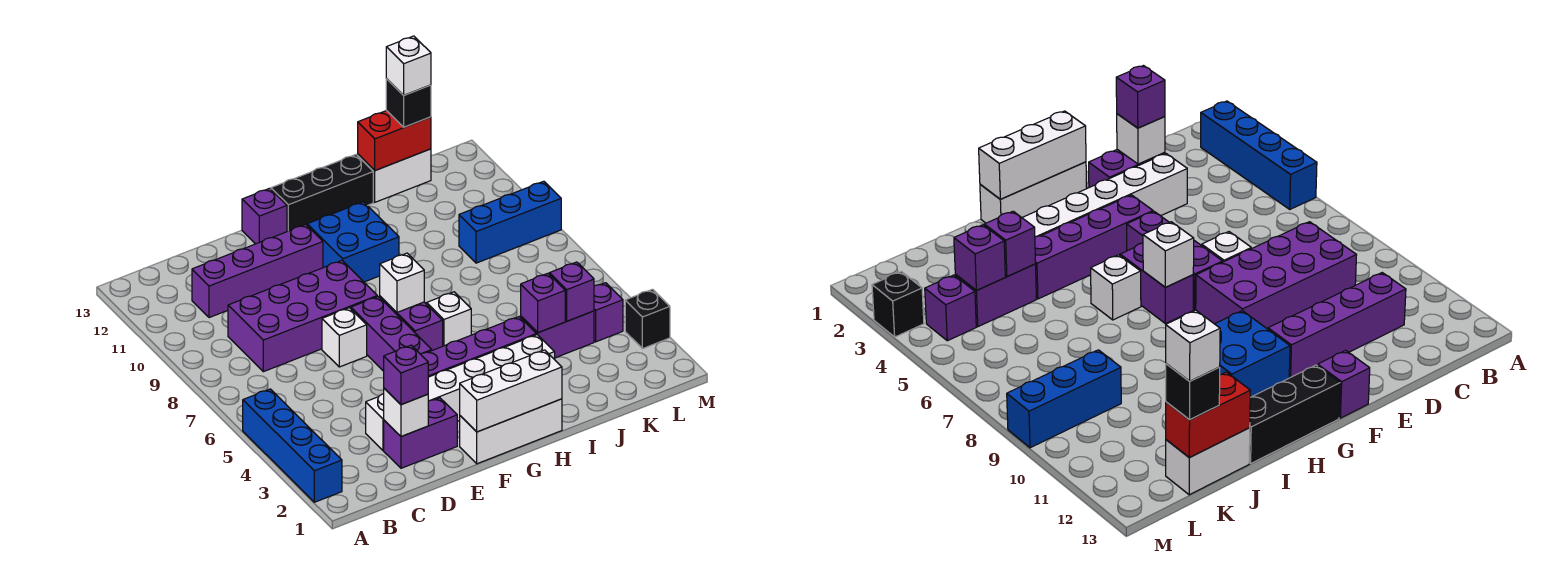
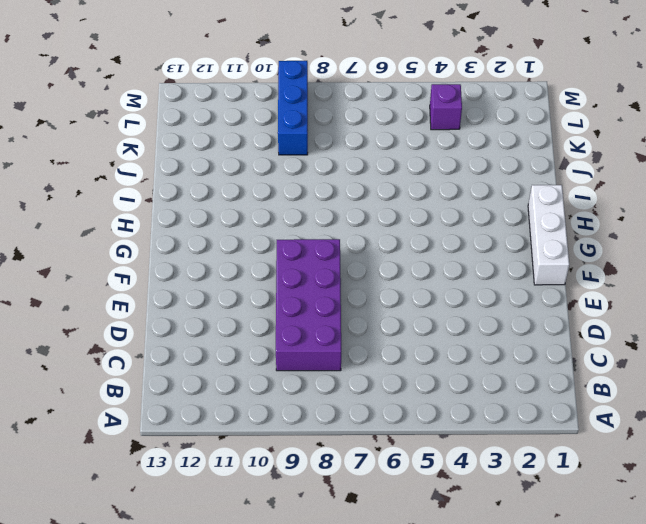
none -> blue brick A2:A5 level 1
none -> purple brick C11:F11 level 1
none -> purple brick D2:E2 level 1

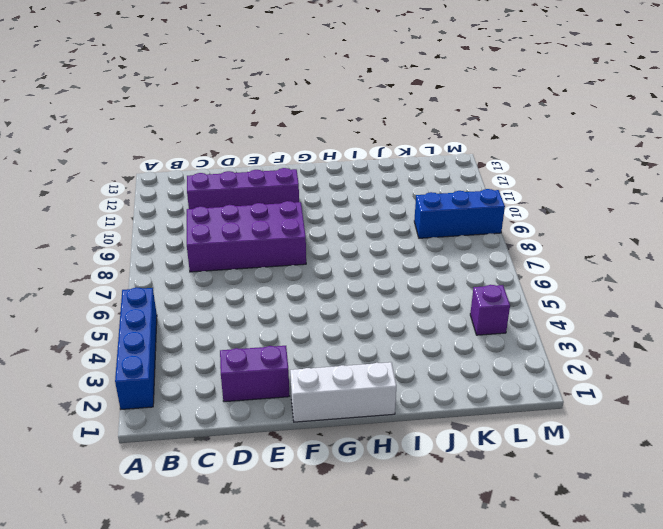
none -> white brick D3:I3 level 1
none -> white brick E7 level 1
none -> purple brick F4:I4 level 1

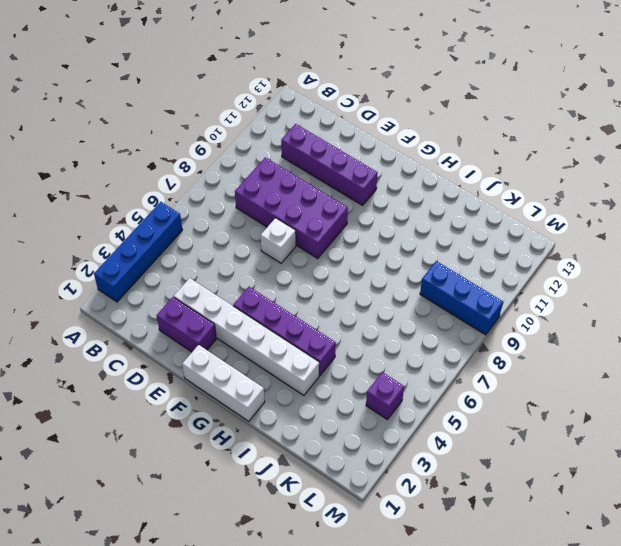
none -> purple brick F5:F7 level 1
none -> purple brick F13 level 1
none -> purple brick G6:G7 level 1

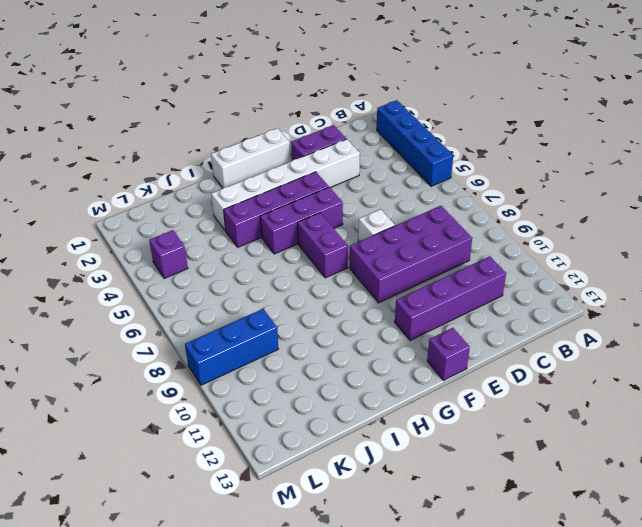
purple brick F5:H5 level 1 -> purple brick F5:F7 level 1
none -> blue brick G10:H11 level 1
none -> black brick G13:I13 level 1
none -> white brick H6 level 1

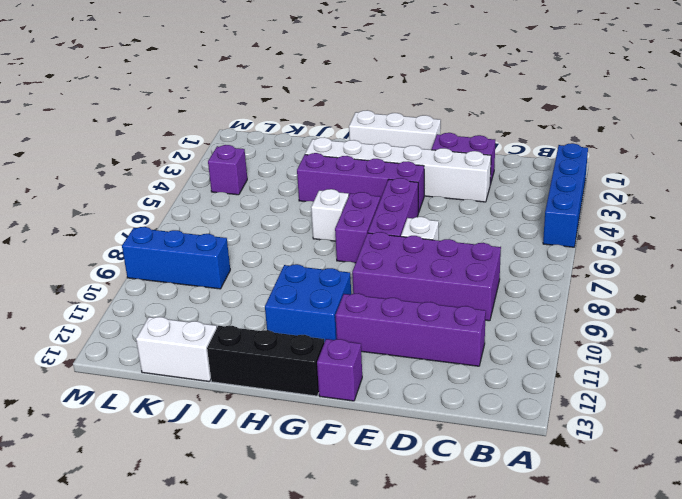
none -> purple brick J4:K4 level 1
none -> black brick M3 level 1
none -> white brick D2 level 2

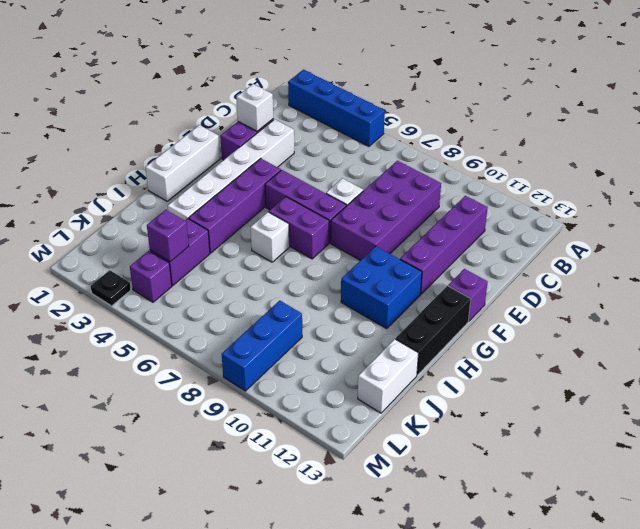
black plate M3 level 1 -> black brick M3 level 1
none -> white brick F1:H1 level 2
none -> white brick G7 level 2
none -> purple brick J4 level 2

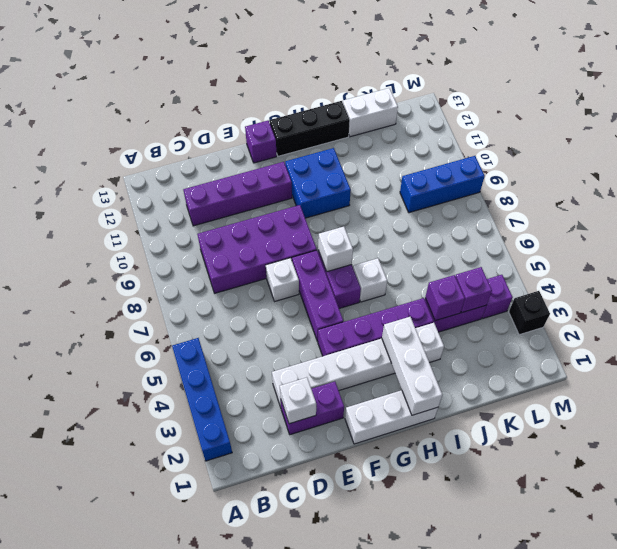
white brick H1:H3 level 2 -> white brick F1:H1 level 2
none -> red brick J13:K13 level 2
none -> purple brick D2 level 3
none -> black brick K13 level 3

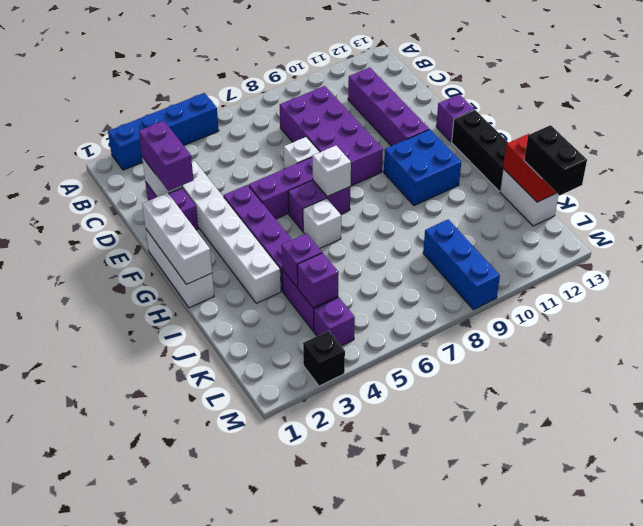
purple brick D2:E2 level 3 -> purple brick D2 level 3
black brick K13:L13 level 3 -> black brick K13 level 3
none -> white brick K13 level 4

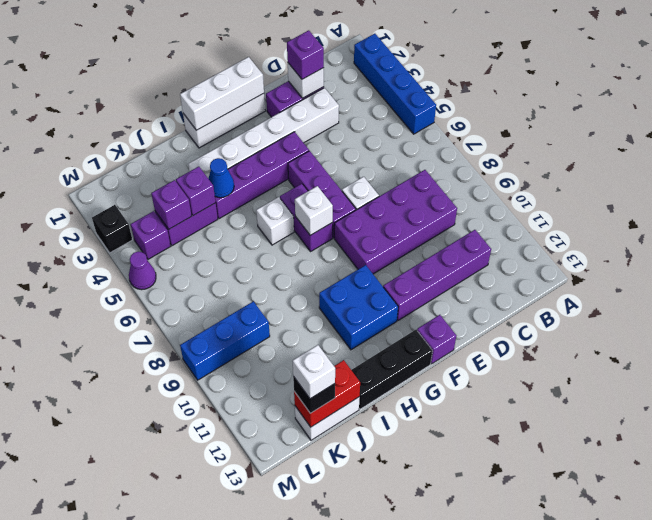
blue cone I4 level 2 -> none
purple cone M5 level 1 -> none

